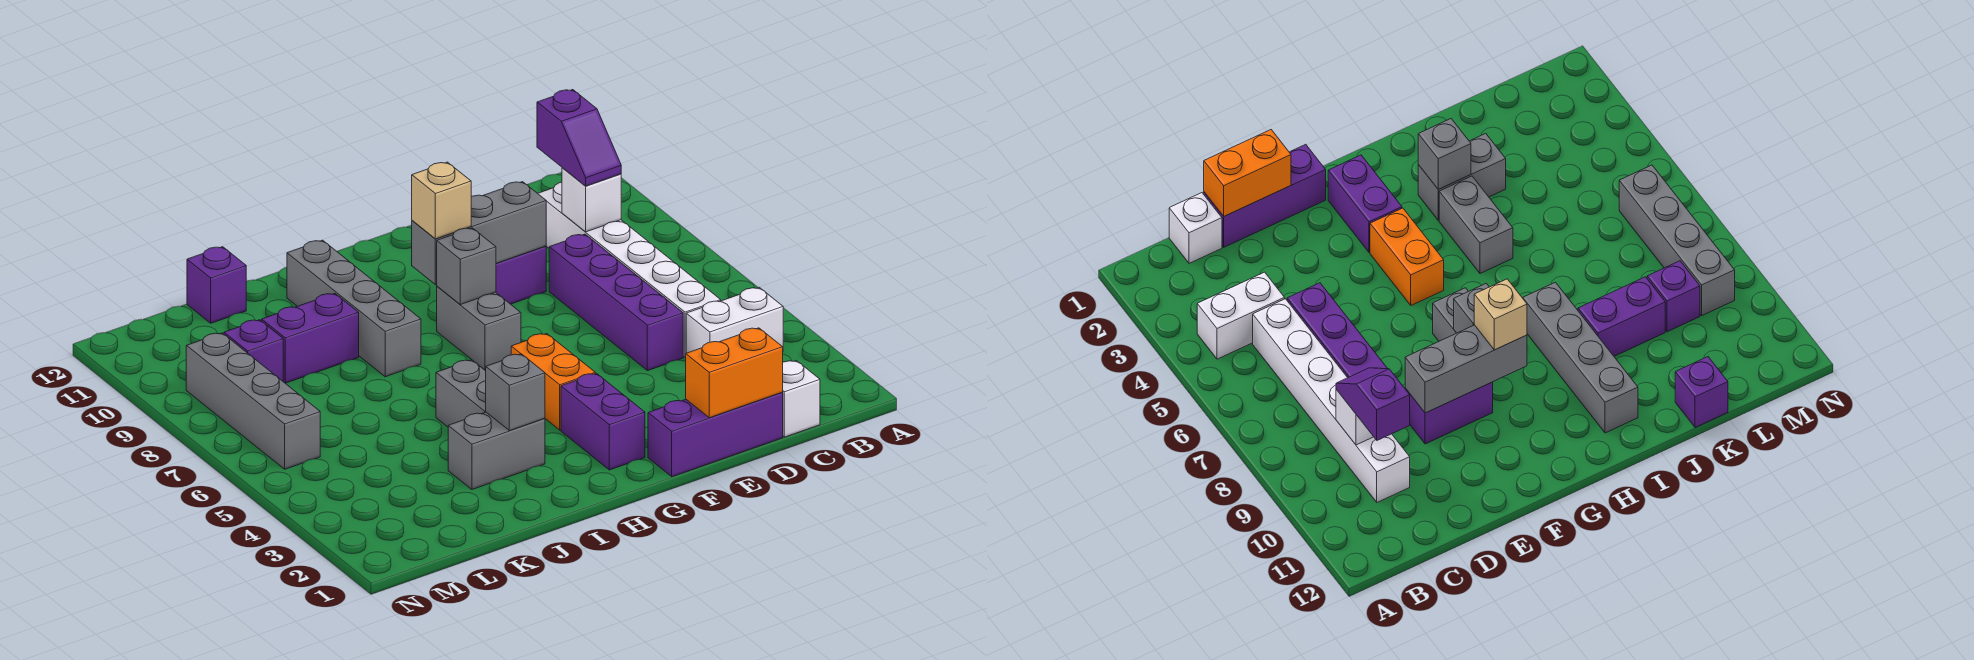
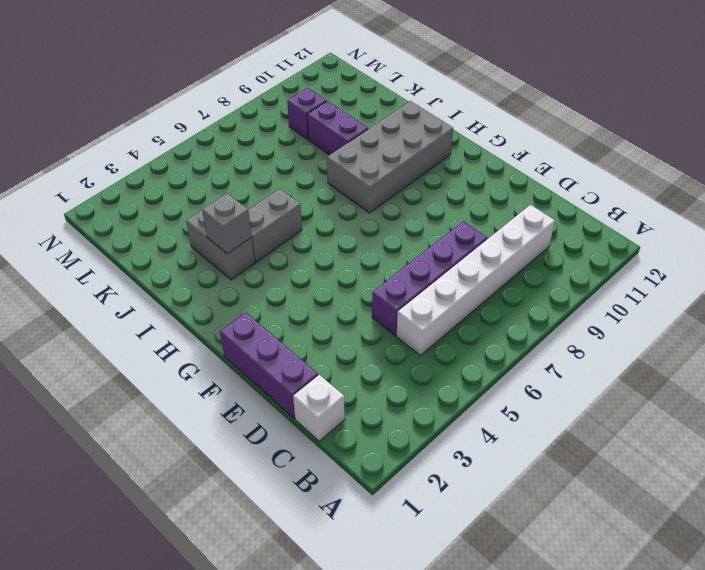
grey brick H8:I11 level 1 -> grey brick I8:I11 level 1
none -> white brick B4:C4 level 1
none -> purple brick E9:F9 level 1
none -> purple brick G2:G3 level 1

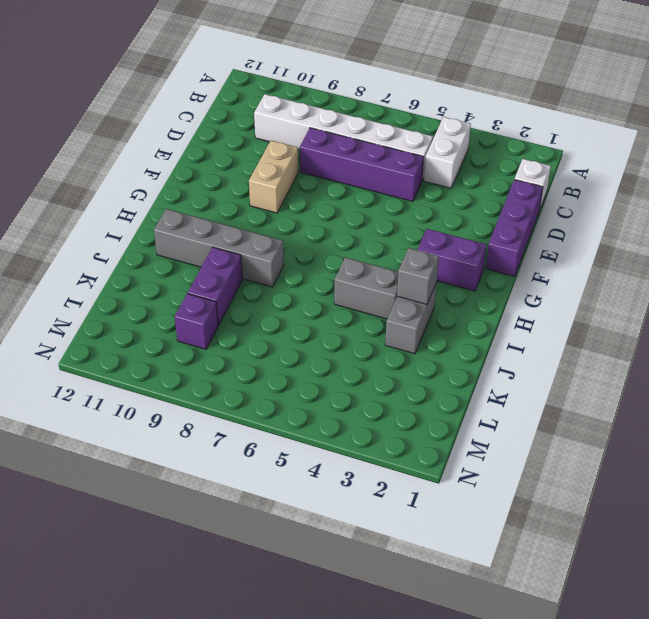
tan brick E9:F9 level 1 -> purple brick E9:F9 level 1
none -> orange brick G4:G5 level 1
none -> grey brick G7:G8 level 1
none -> purple brick K12 level 1

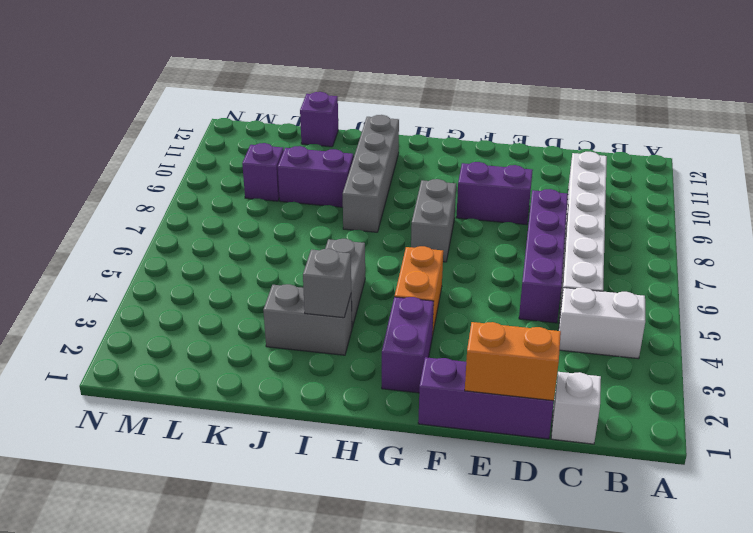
none -> grey brick M6:M9 level 1
none -> white brick C9 level 2
none -> grey brick E9:G9 level 2

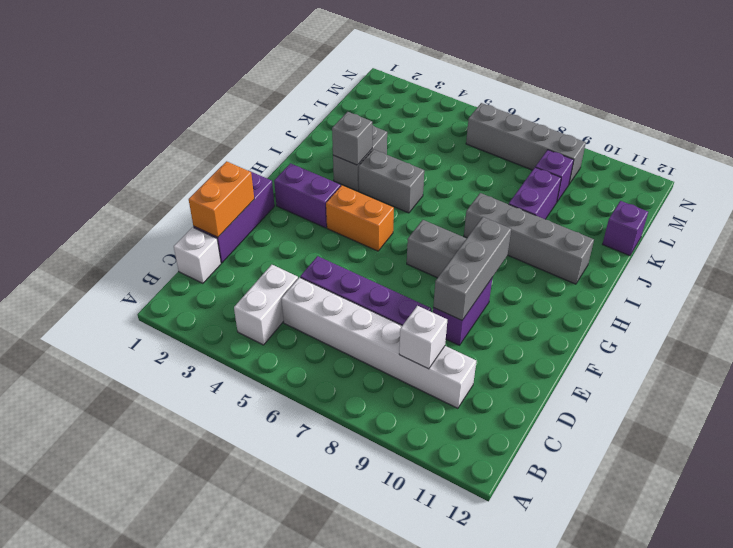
none -> grey brick G8 level 2
none -> purple slope C9:C10 level 3 top 10
none -> tan brick G9 level 3

